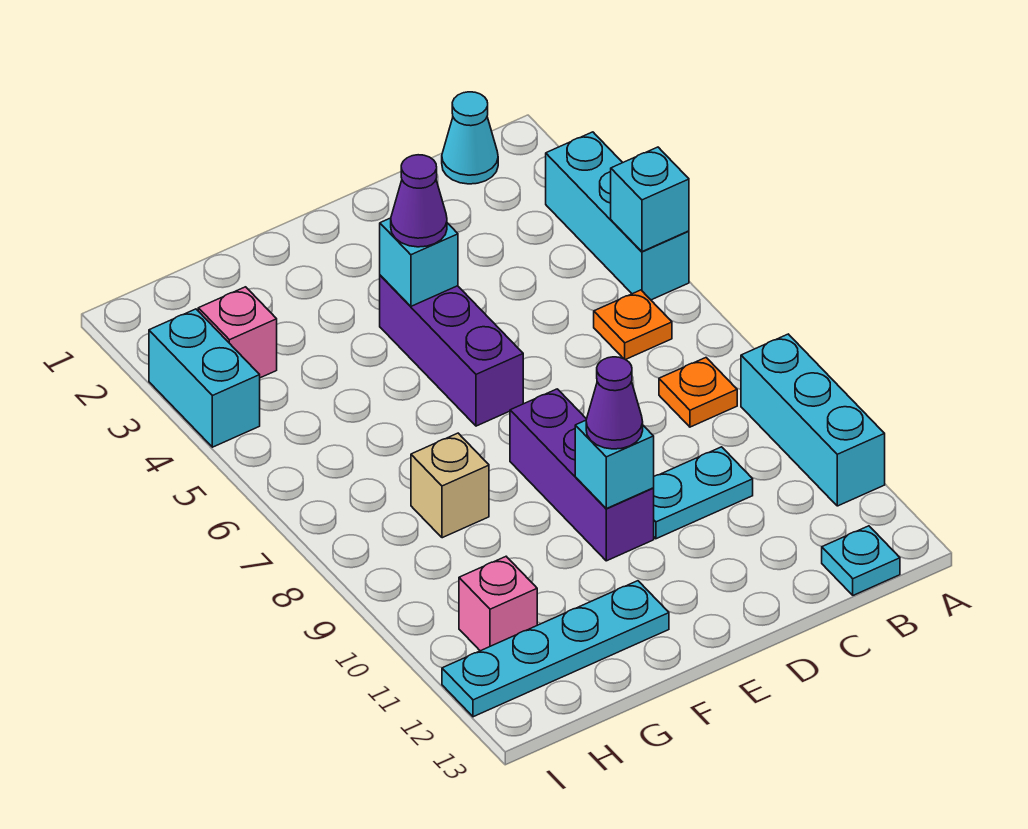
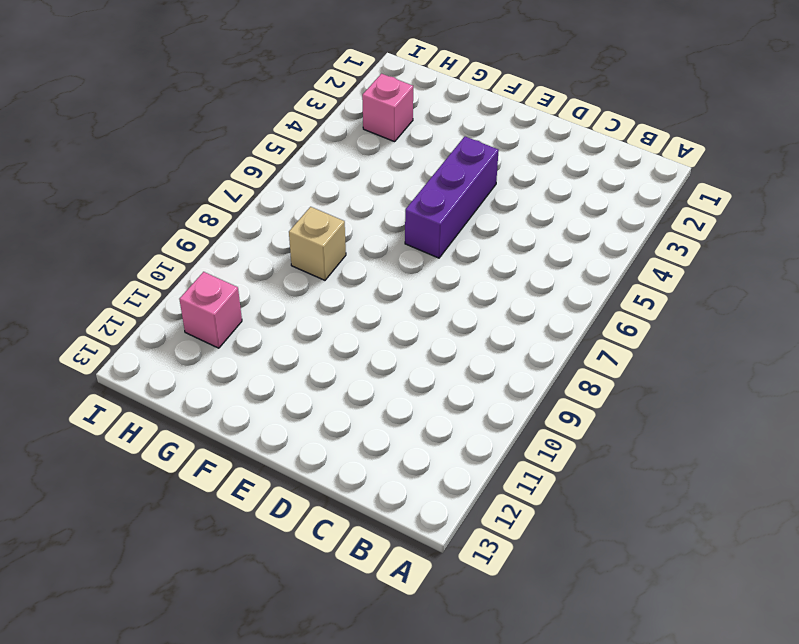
none -> cyan brick A3:A5 level 1
none -> cyan brick A9:A11 level 1
none -> cyan cone B1 level 1

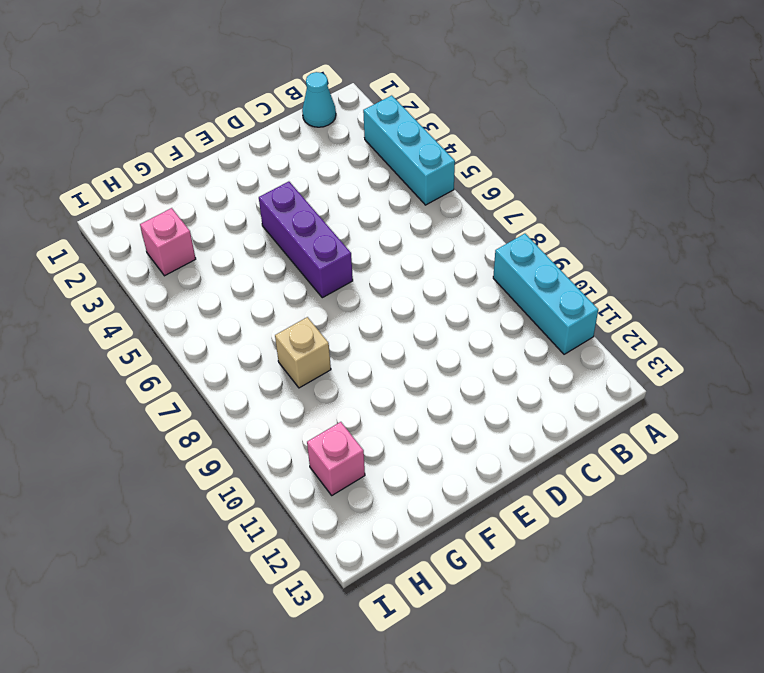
none -> orange plate B6 level 1
none -> orange plate B8 level 1
none -> cyan plate B13 level 1

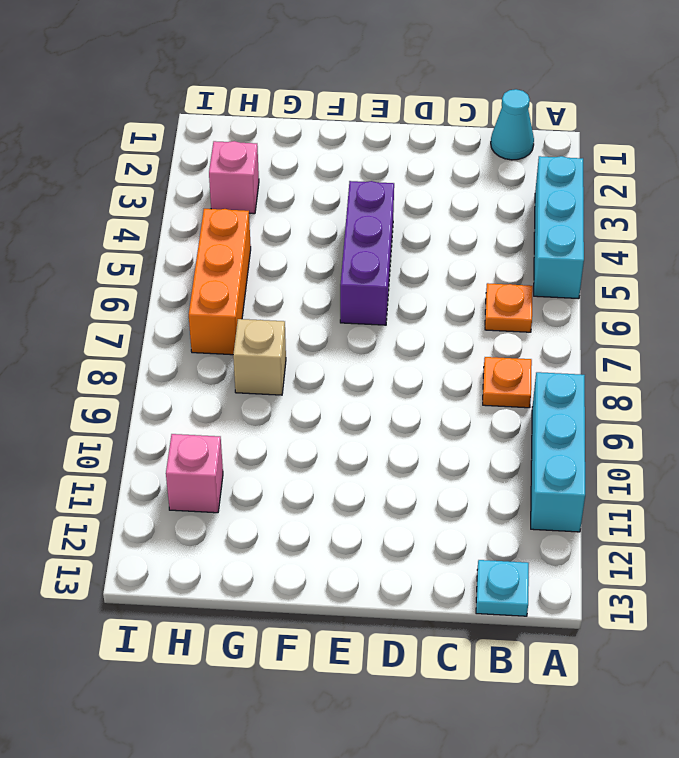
orange brick H5:H7 level 1 -> none
none -> cyan plate C10:D10 level 1
none -> purple brick E8:E10 level 1
none -> cyan plate F12:I12 level 1

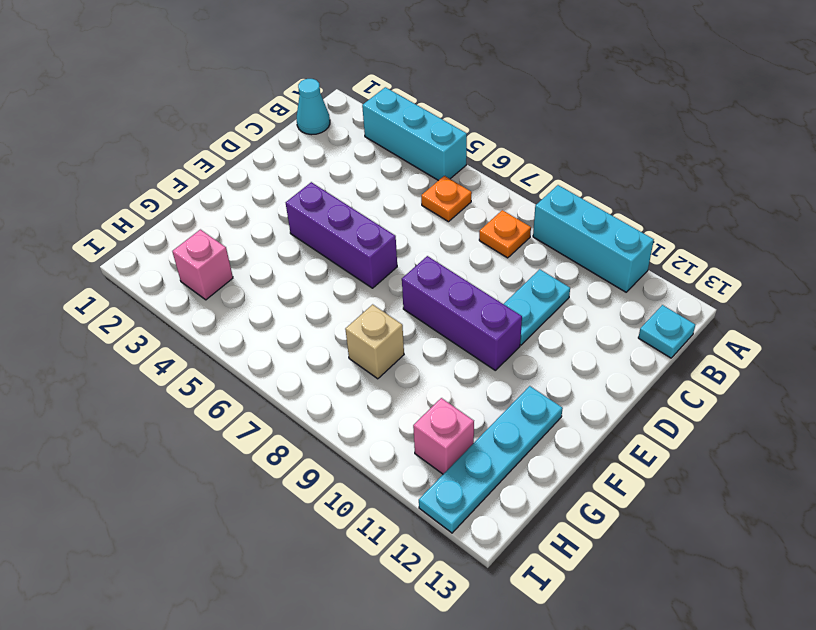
none -> cyan brick I3:I4 level 1
none -> cyan brick A5 level 2
none -> cyan brick E4 level 2

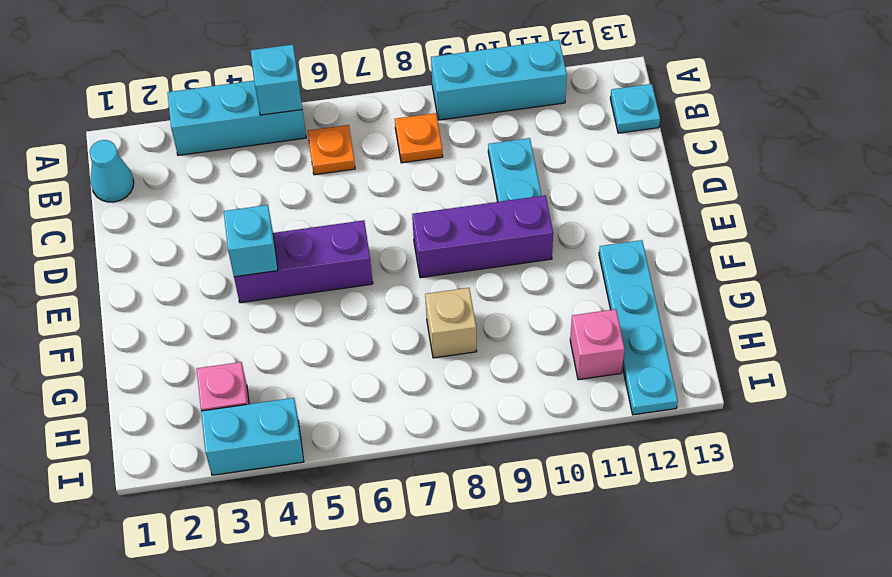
none -> cyan brick E10 level 2
none -> purple cone E4 level 3
none -> purple cone E10 level 3

